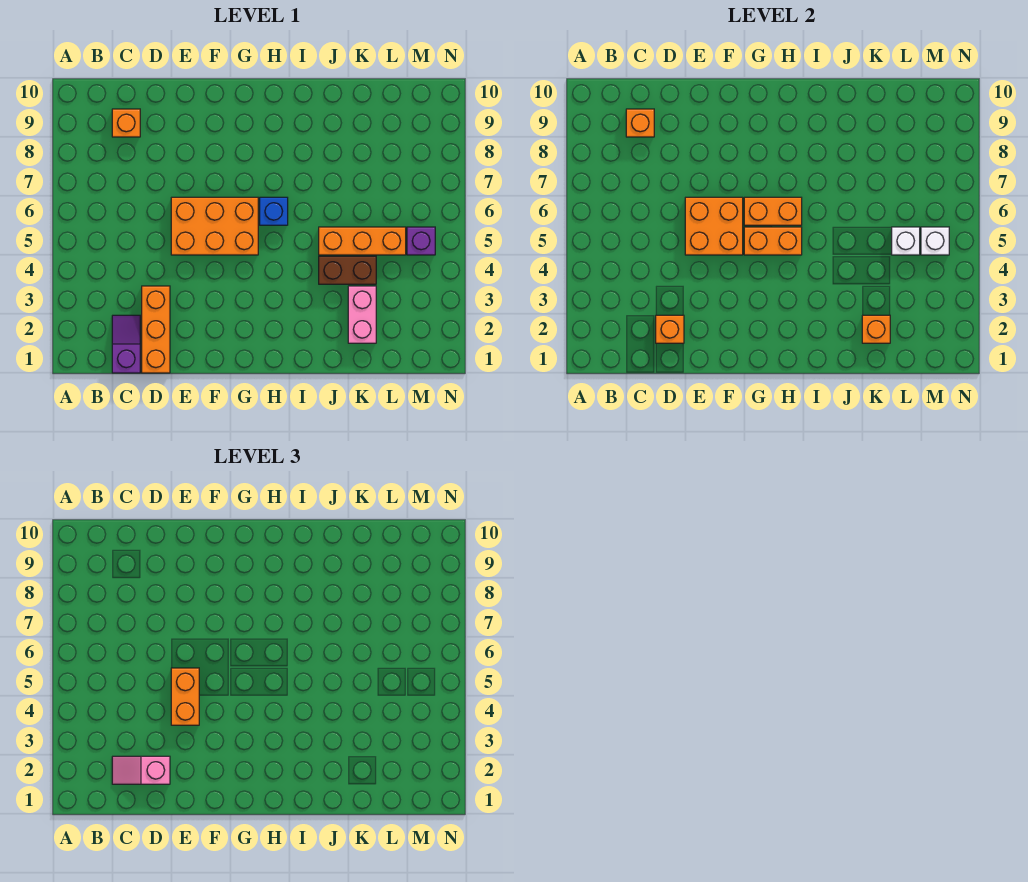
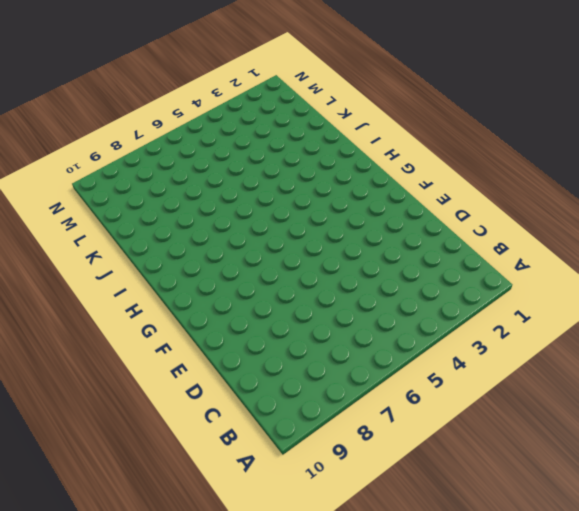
none -> purple slope C1:C2 level 1 top 1
none -> orange brick C9 level 1
none -> orange brick D1:D3 level 1

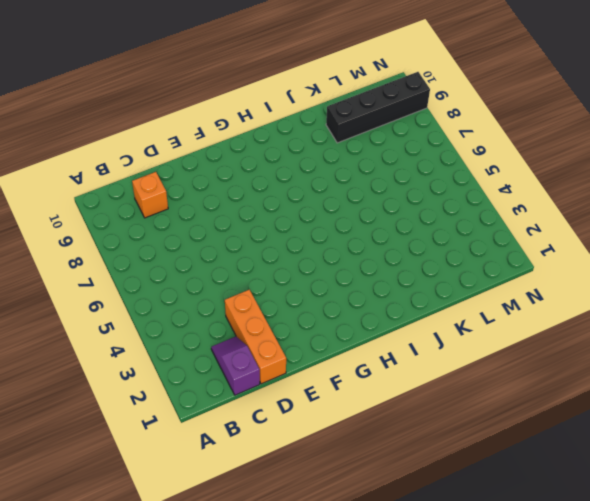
black brick K9:N9 level 1 -> none
none -> orange brick E5:G6 level 1
none -> blue brick H6 level 1
none -> brown brick J4:K4 level 1

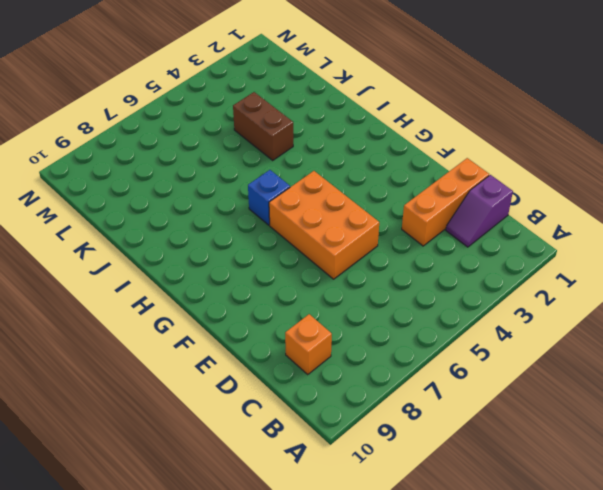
none -> orange brick J5:L5 level 1
none -> pink brick K2:K3 level 1
none -> purple brick M5 level 1

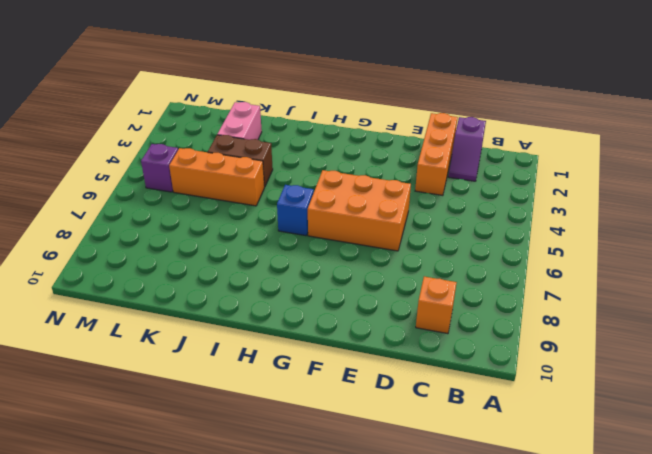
none -> orange brick C9 level 2
none -> orange brick D2 level 2
none -> orange brick E5:F6 level 2

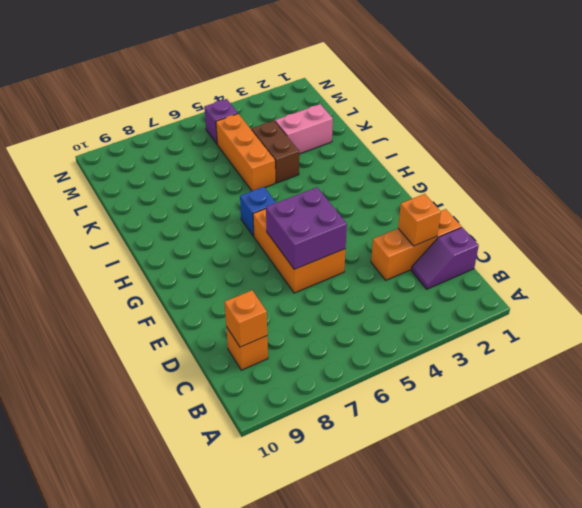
purple brick E5:F6 level 2 -> orange brick E5:F6 level 2
none -> orange brick G5:H5 level 2
none -> orange brick G6:H6 level 2
none -> orange brick K2 level 2

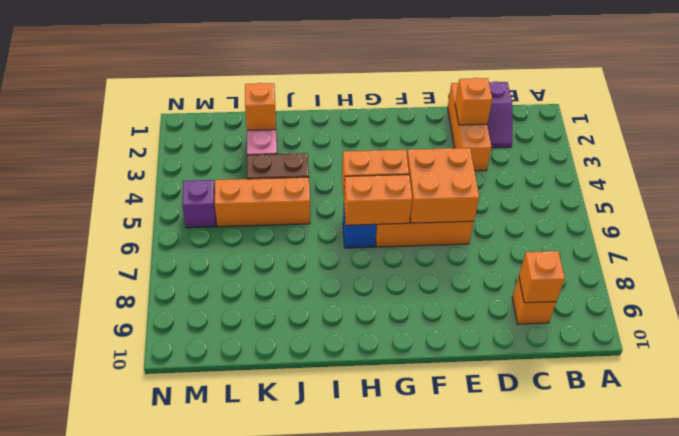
none -> white brick L5 level 2
none -> white brick M5 level 2
none -> pink slope C2:D2 level 3 top D

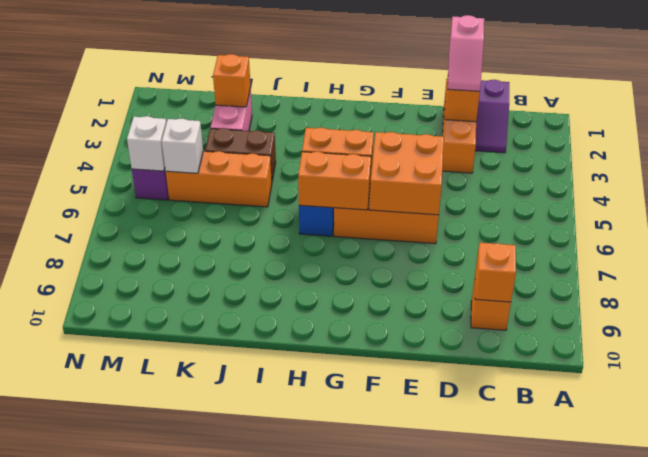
pink slope D1:D2 level 3 top 1 -> pink slope C2:D2 level 3 top D
none -> orange brick E4:E5 level 3

